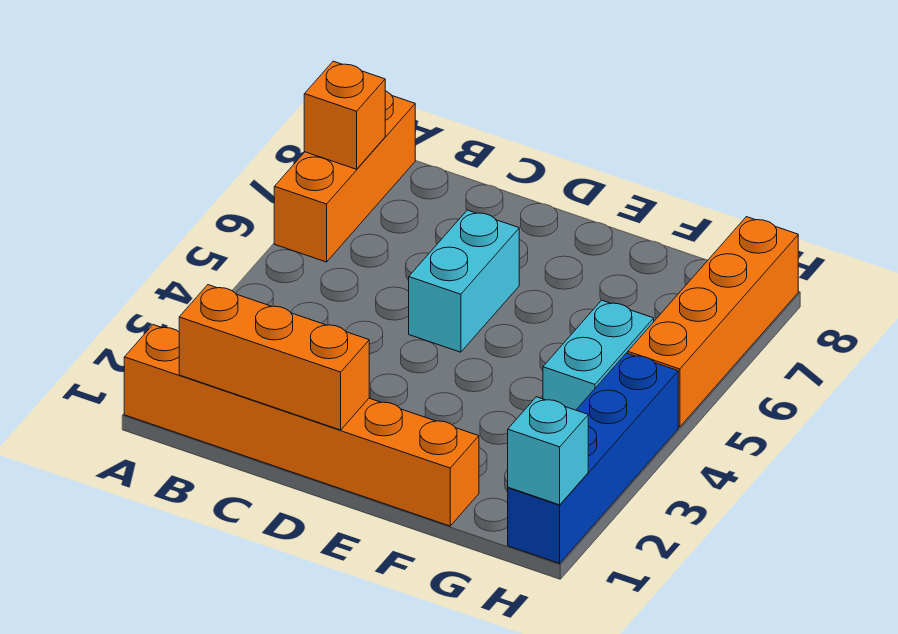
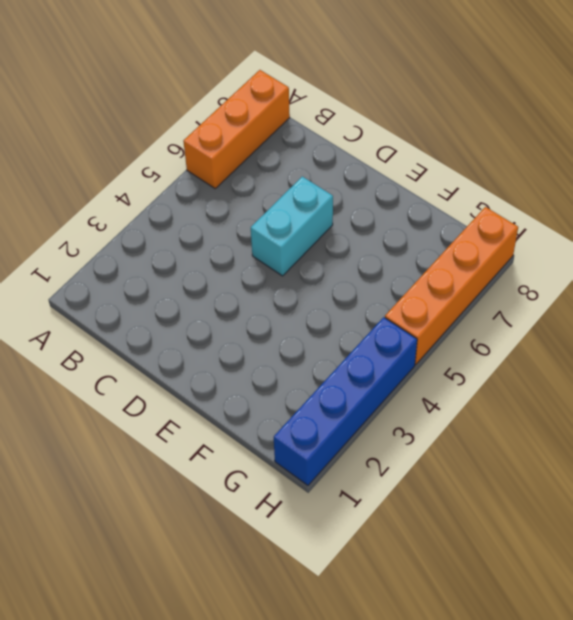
none -> orange brick A1:F1 level 1
none -> cyan brick G4:G5 level 1

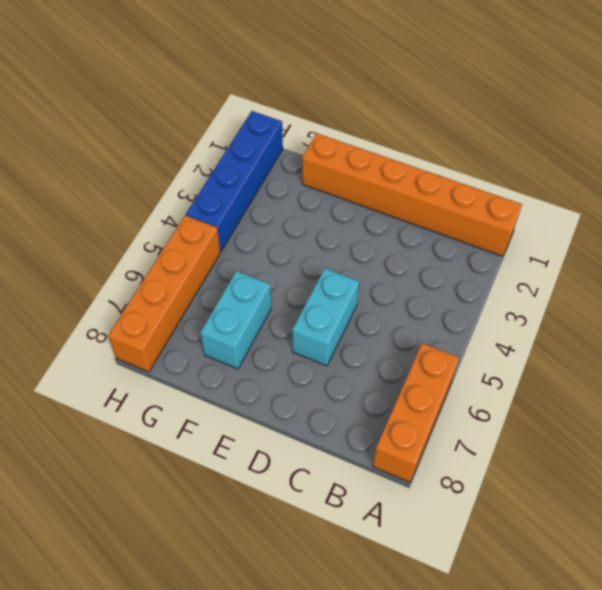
cyan brick F6:F7 level 1 -> cyan brick G4:G5 level 1
none -> orange brick A7 level 2
none -> orange brick B1:D1 level 2

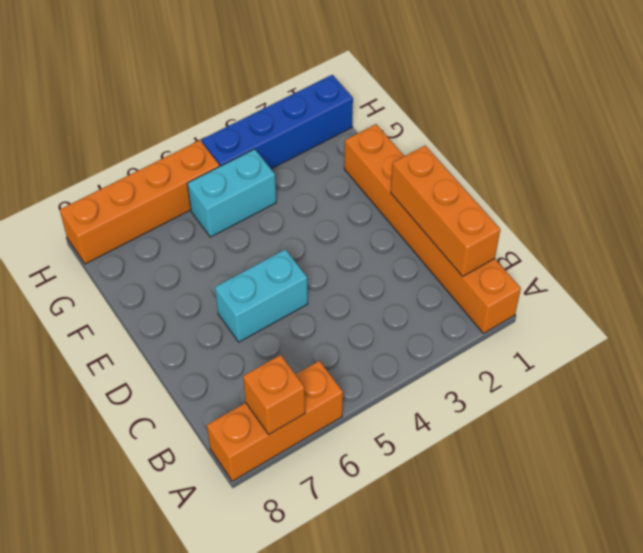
none -> cyan brick H1 level 2

